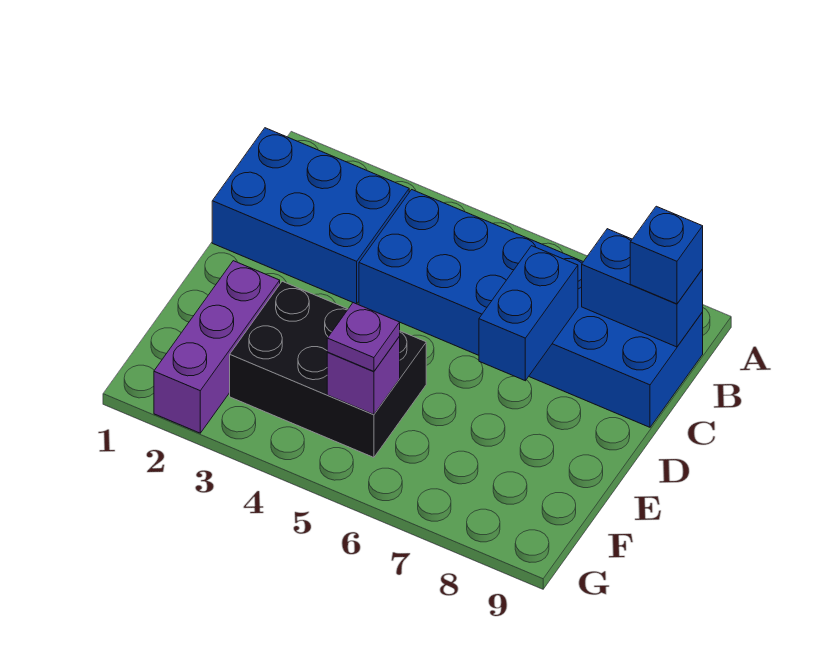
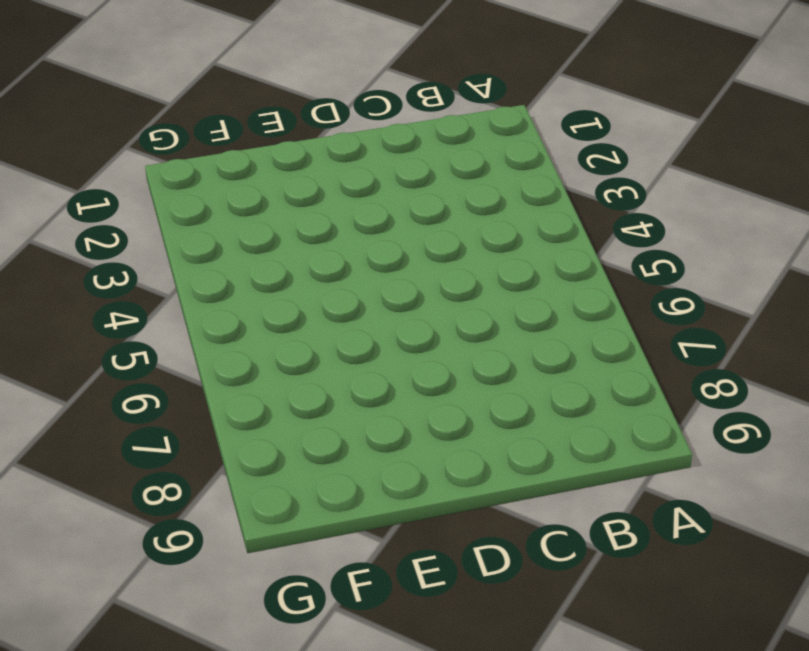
none -> blue brick B1:C3 level 1
none -> blue brick B4:C9 level 1

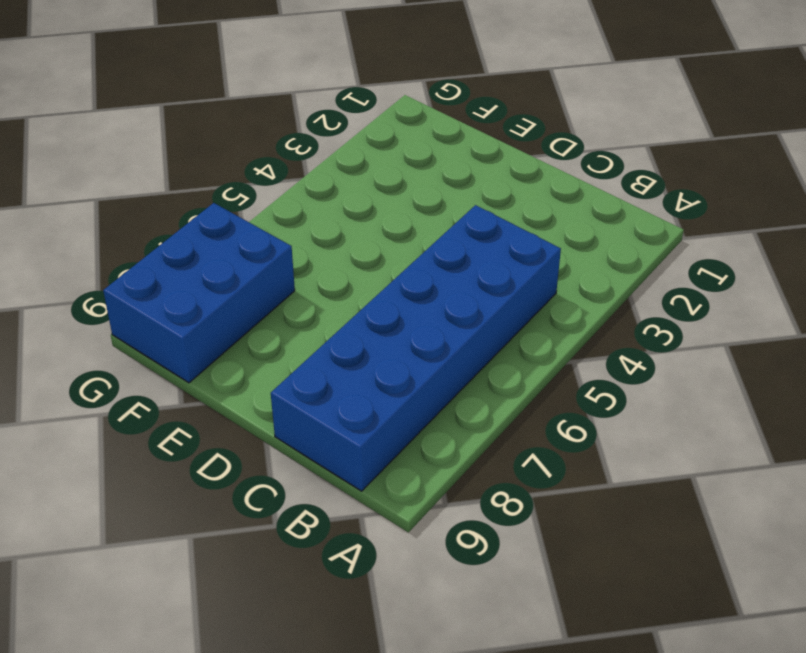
blue brick F7:G9 level 1 -> blue brick B1:C3 level 1
none -> purple brick E2:G2 level 1
none -> black brick E3:F5 level 1

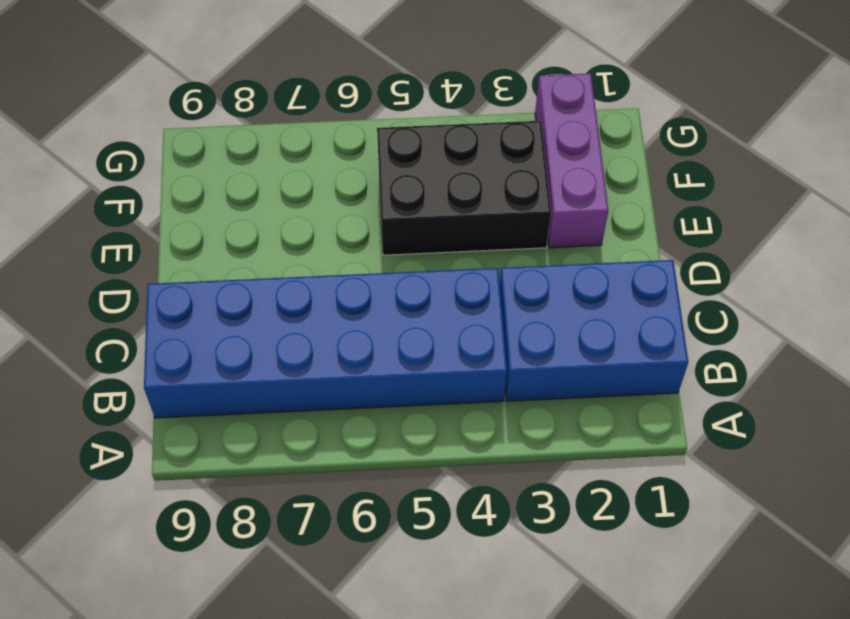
none -> blue brick B8:B9 level 2
none -> blue brick C7:D7 level 2

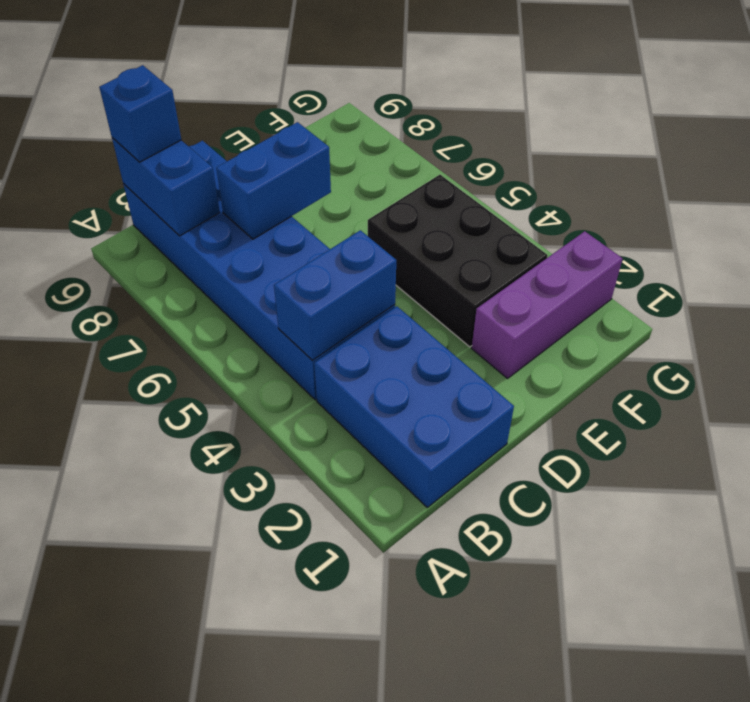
blue brick B4:C4 level 2 -> none
none -> purple brick F5 level 2
none -> purple plate F5 level 3

